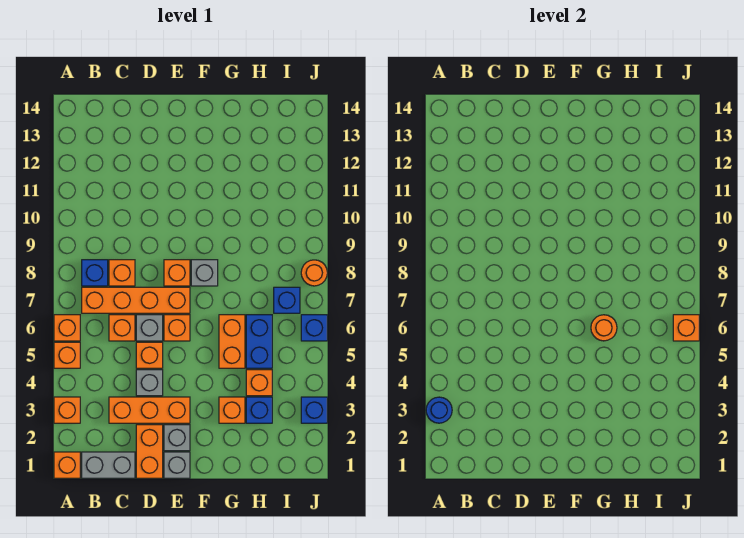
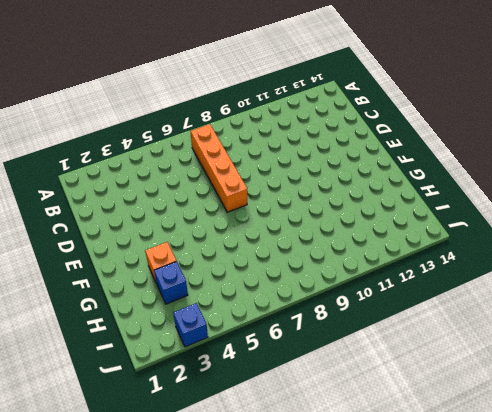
none -> orange brick A1 level 1
none -> orange brick A3 level 1
none -> orange brick A5 level 1
none -> orange brick A6 level 1

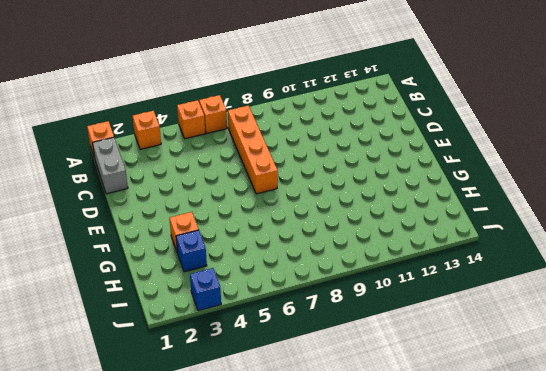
none -> blue brick B8 level 1
none -> orange brick C3:E3 level 1
none -> orange brick C6 level 1
none -> orange brick C8 level 1

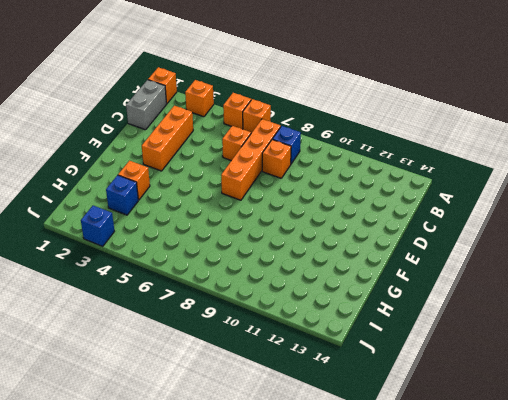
none -> orange brick D1:D2 level 1
none -> grey brick D4 level 1
none -> orange brick D5 level 1
none -> grey brick D6 level 1

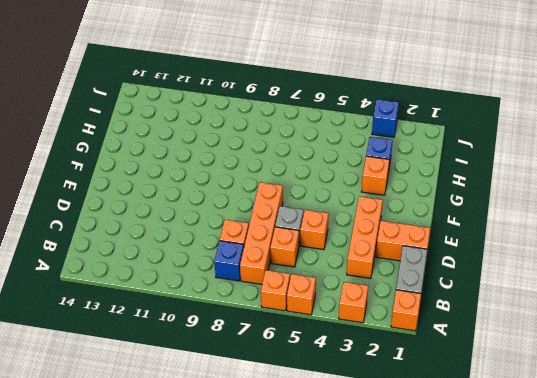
none -> grey brick D4 level 1
none -> grey brick E1 level 1
none -> grey brick E2 level 1
none -> orange brick E6 level 1

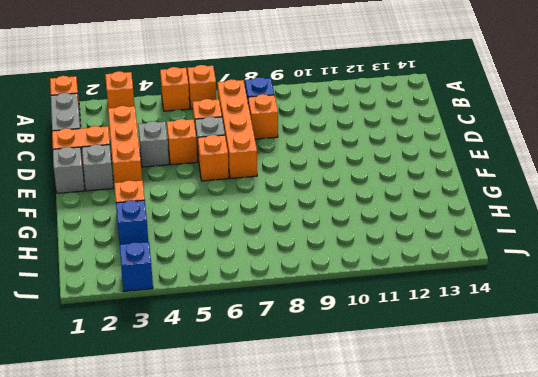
none -> orange brick E8 level 1
none -> grey brick F8 level 1
none -> orange brick G5:G6 level 1
none -> orange brick H4 level 1

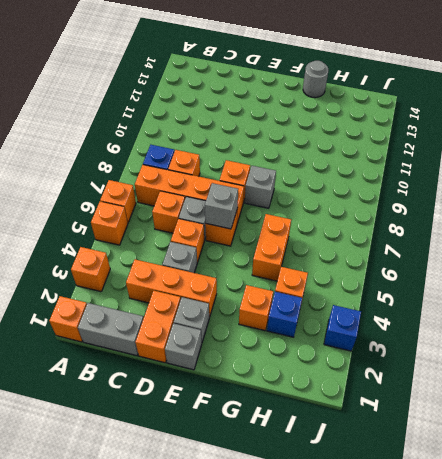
grey brick E6 level 2 -> none
grey round brick G14 level 1 -> none
none -> blue brick H5:H6 level 1
none -> blue brick I7 level 1
none -> blue brick J6 level 1
none -> orange round brick J8 level 1

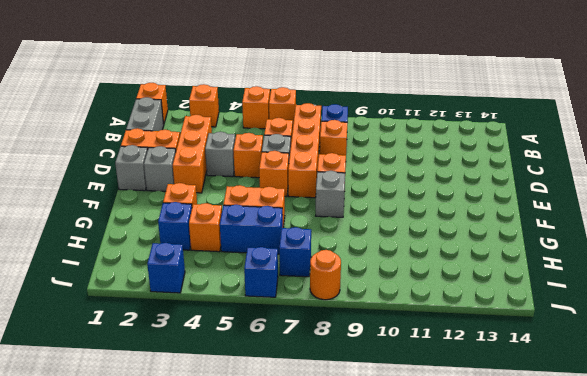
none -> blue round brick A3 level 2
none -> orange round brick G6 level 2
none -> orange brick J6 level 2

